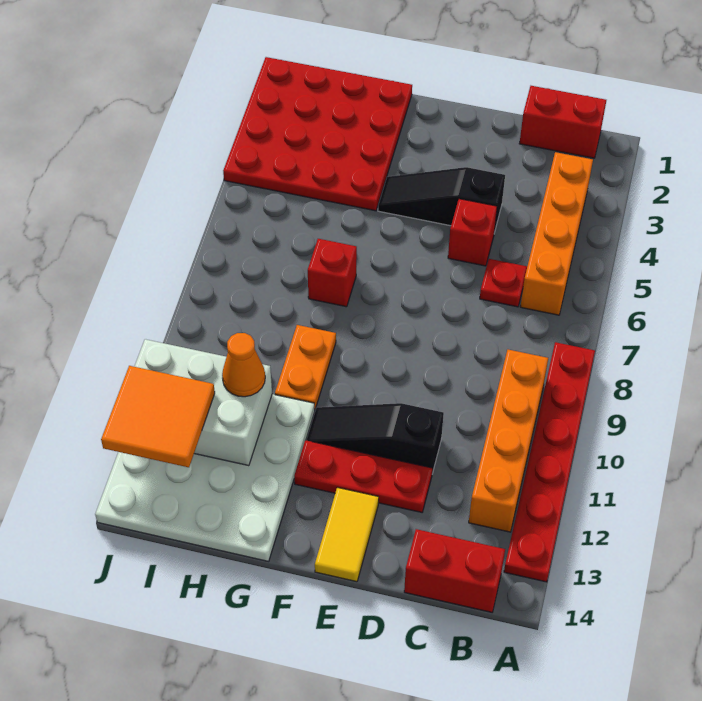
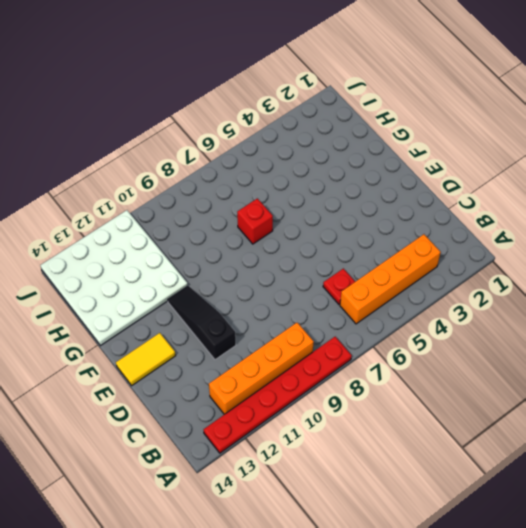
none -> red brick B1:C1 level 1
none -> red brick B14:C14 level 1
none -> black slope D4:F4 level 1 top D

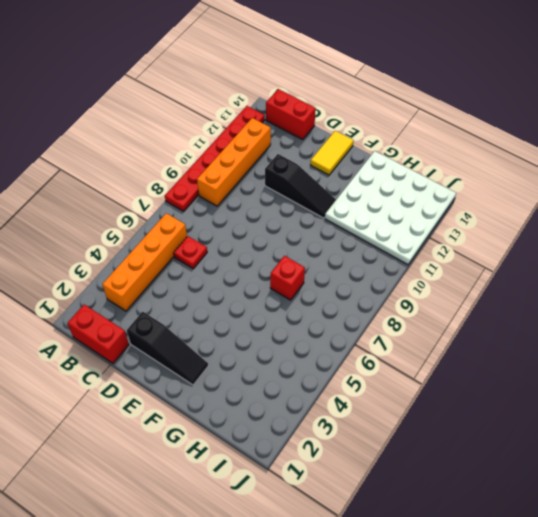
black slope D2:F2 level 1 top D -> black slope D4:F4 level 1 top D
none -> red brick D5 level 1
none -> red plate D12:F12 level 1
none -> red plate G1:J4 level 1

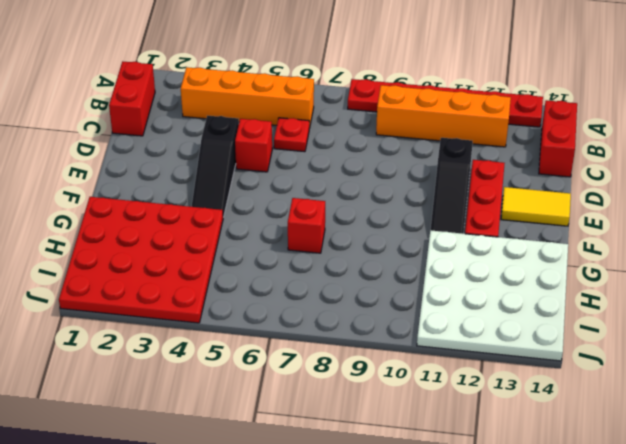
none -> orange plate G9:G10 level 1
none -> white brick H11:J12 level 2
none -> orange cone H11 level 3

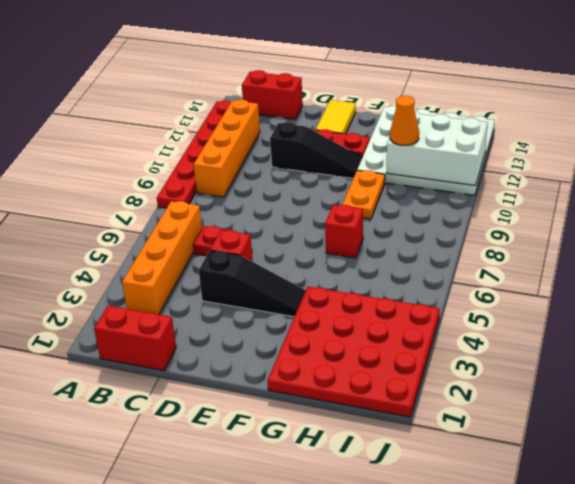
none -> orange tile I12:J13 level 3

